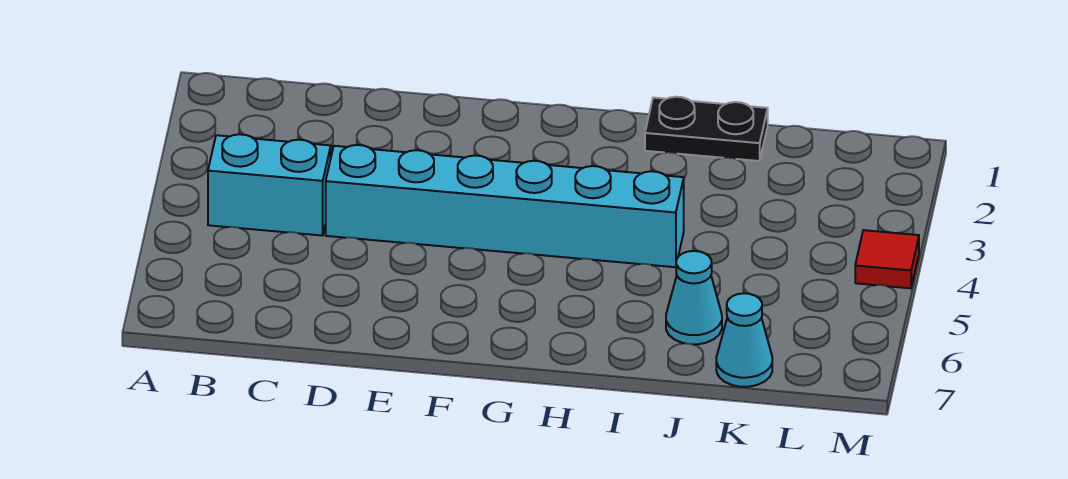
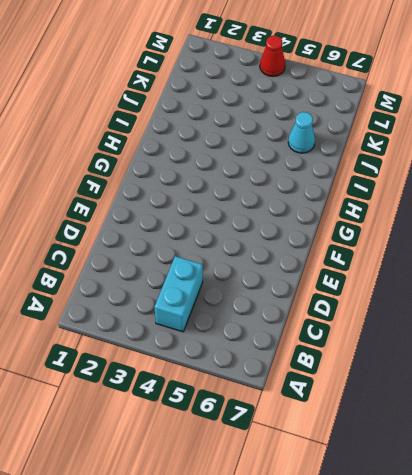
red cone M4 level 1 -> red tile M4 level 1
none -> cyan brick D4:I4 level 1
none -> black plate I1:J1 level 1

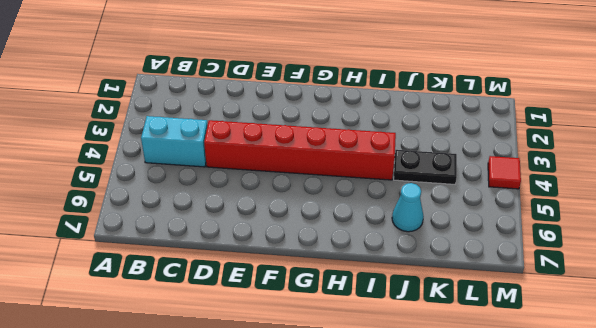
red brick D4:I4 level 1 -> cyan brick D4:I4 level 1
black plate J4:K4 level 1 -> black plate I1:J1 level 1
none -> cyan cone K7 level 1

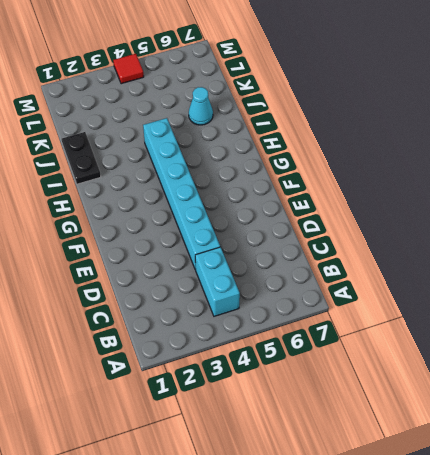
none -> cyan cone K7 level 1

